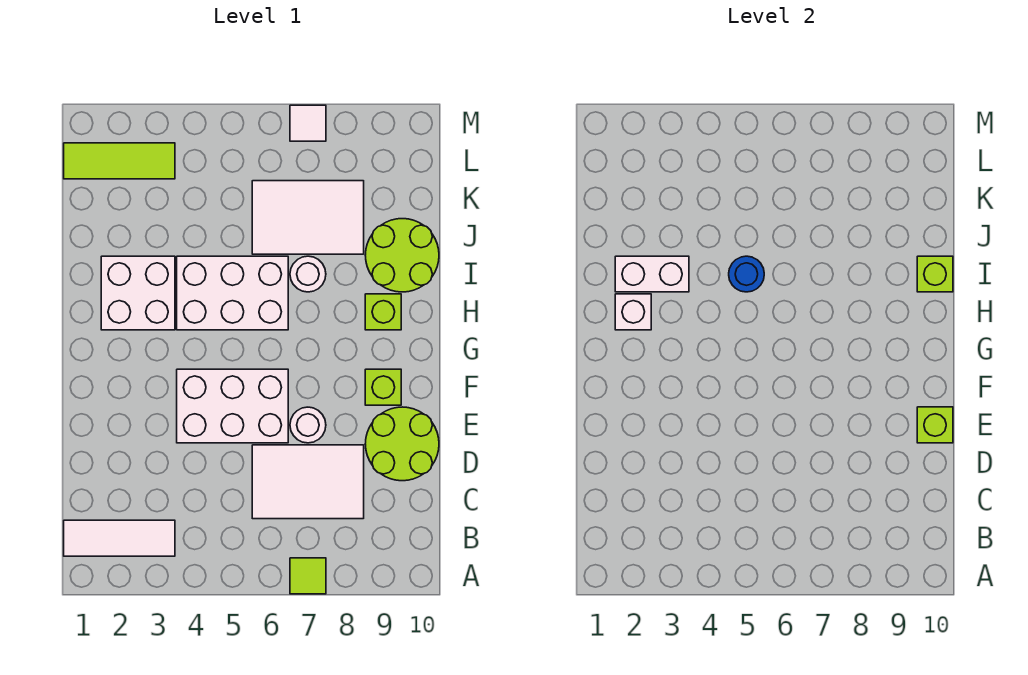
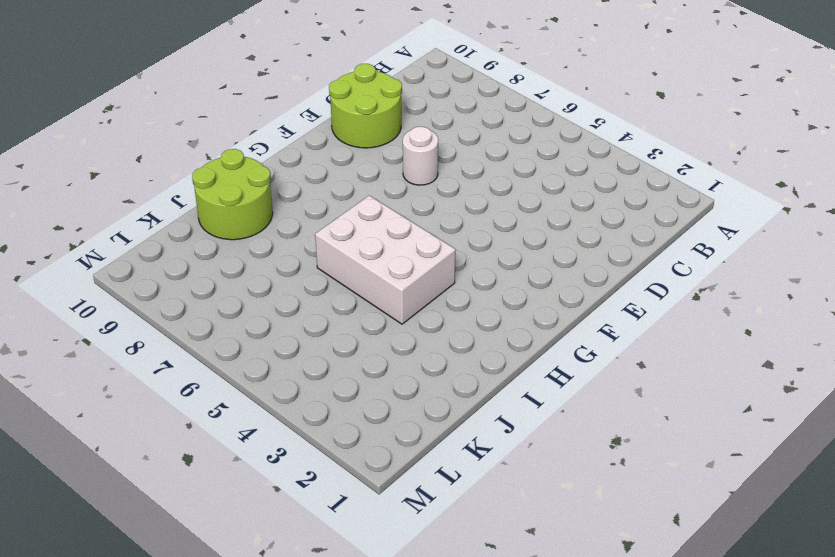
none -> lime tile A7 level 1
none -> white tile B1:B3 level 1
none -> white tile C6:D8 level 1

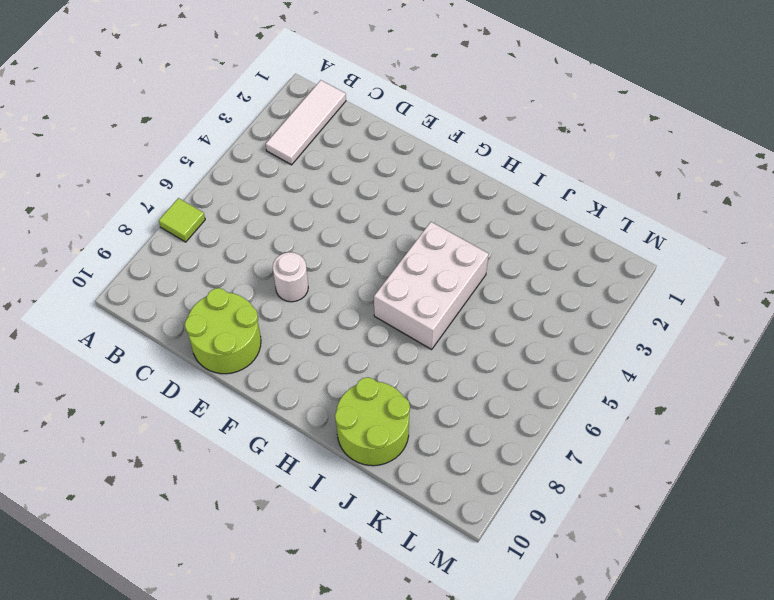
none -> white tile C6:D8 level 1
none -> white brick E4:F6 level 1
none -> lime brick F9 level 1

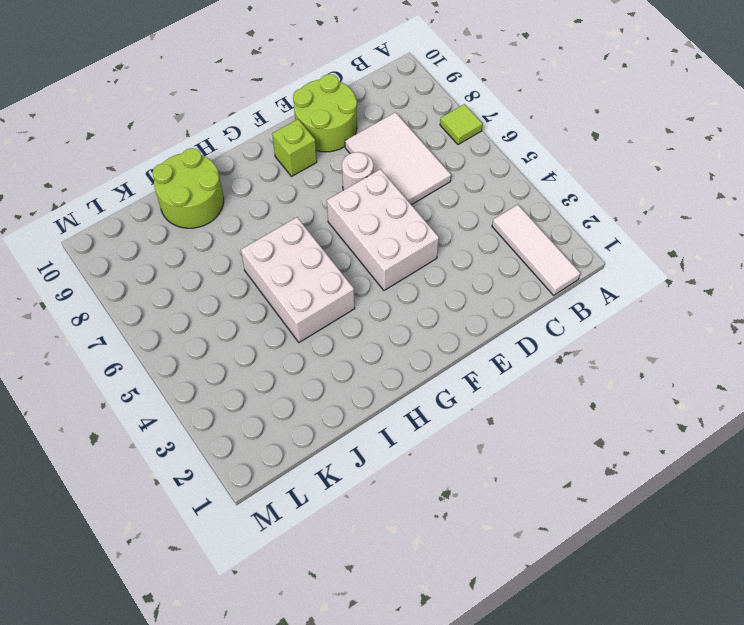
none -> white brick H2:I3 level 1
none -> lime brick H9 level 1
none -> white round brick I7 level 1

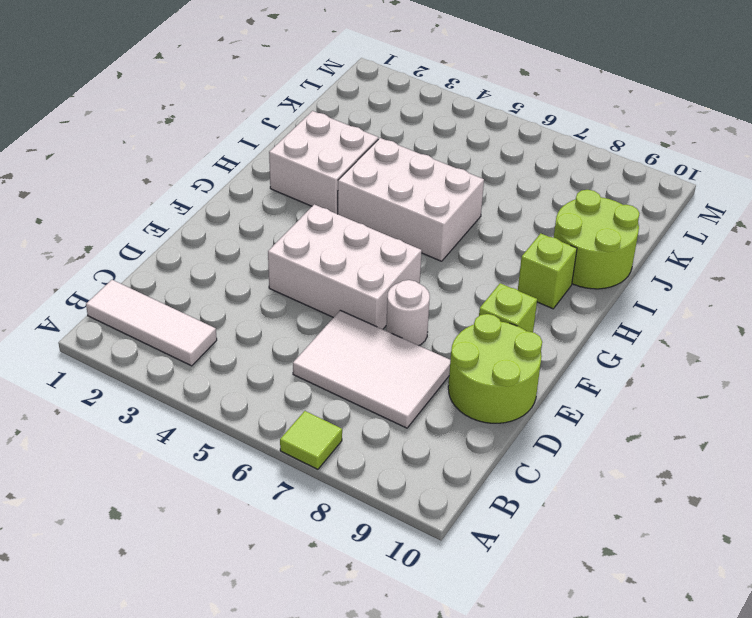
none -> white round brick I7 level 1
none -> white tile J6:K8 level 1
none -> lime tile L1:L3 level 1

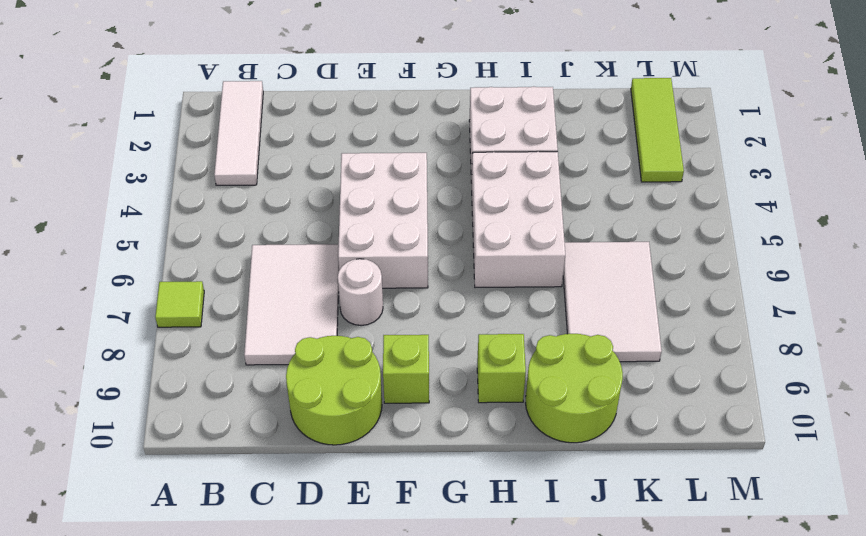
none -> white round brick I7 level 1
none -> white tile M7 level 1
none -> lime brick E10 level 2

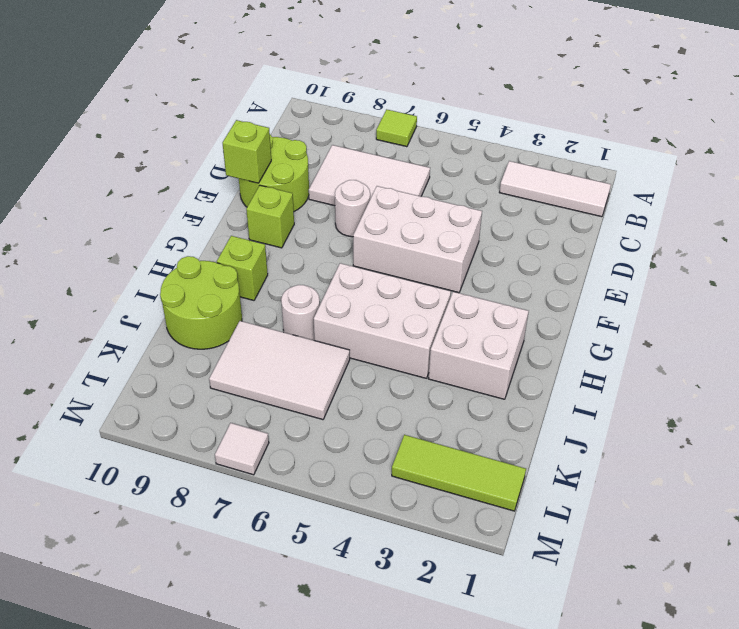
none -> white brick H2 level 2
none -> white brick I2:I3 level 2
none -> blue round brick I5 level 2

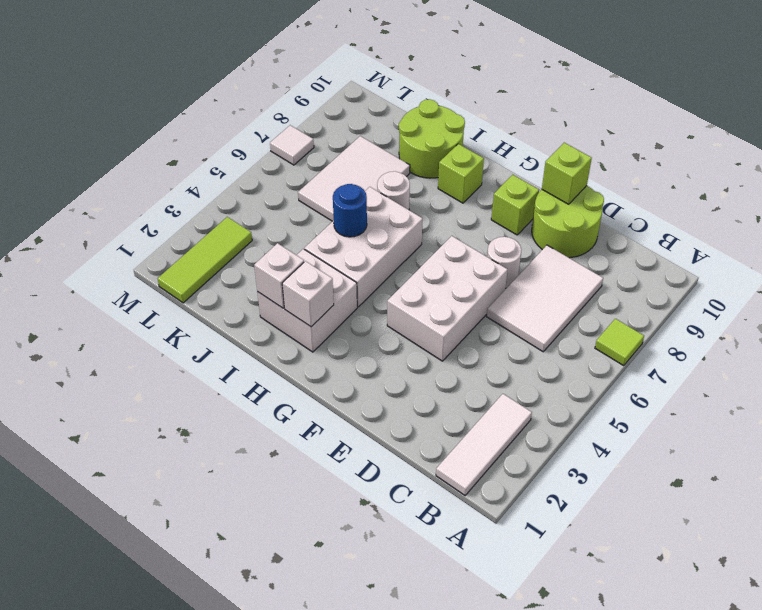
white brick I2 level 2 -> white brick I2:I3 level 2
none -> lime brick I10 level 2

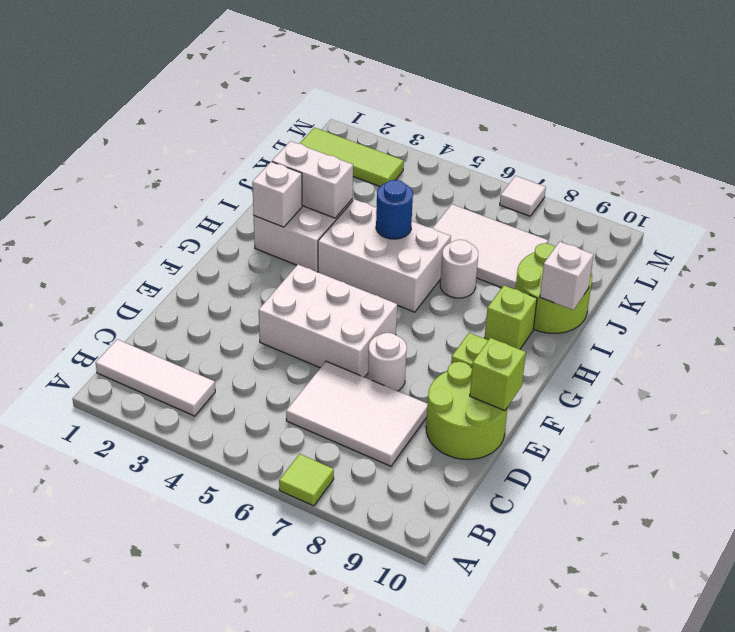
white brick I10 level 2 -> lime brick I10 level 2

